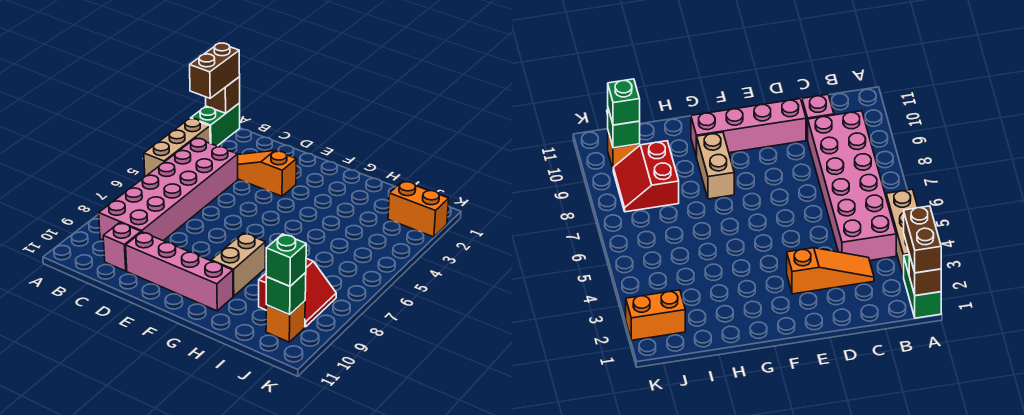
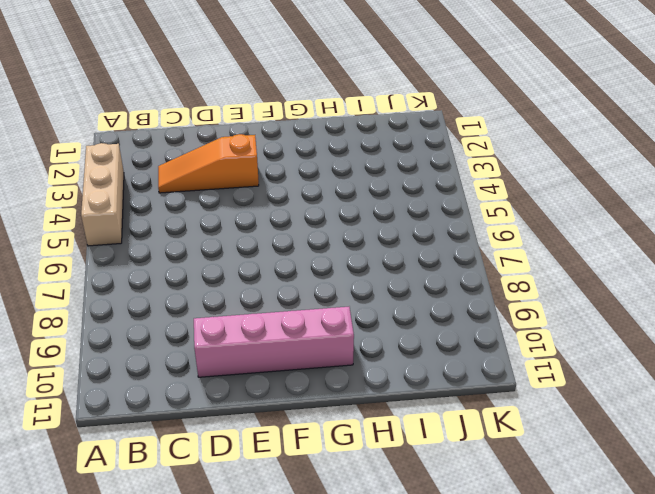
none -> green brick A1:A2 level 1
none -> pink brick B4:C9 level 1
none -> pink brick C10 level 1

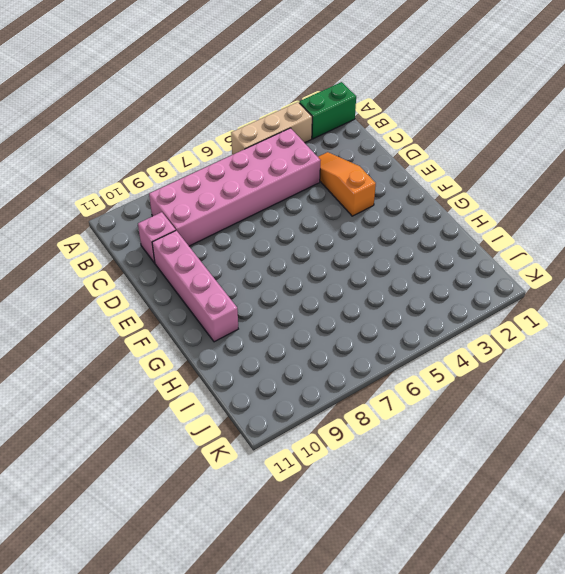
none -> tan brick G8:G9 level 1
none -> red slope I8:J9 level 1 top I
none -> orange brick J2:K2 level 1

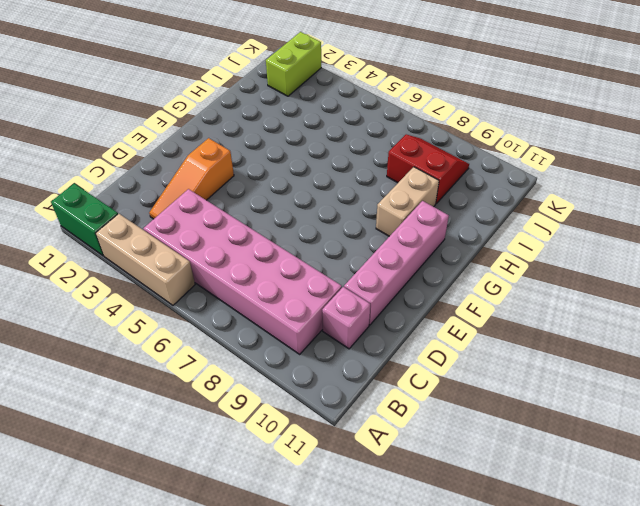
tan brick G9:H9 level 1 -> tan brick G8:G9 level 1
lime brick J2:K2 level 1 -> orange brick J2:K2 level 1
none -> orange brick J10 level 1
none -> brown brick A1 level 2
none -> green brick J10 level 2

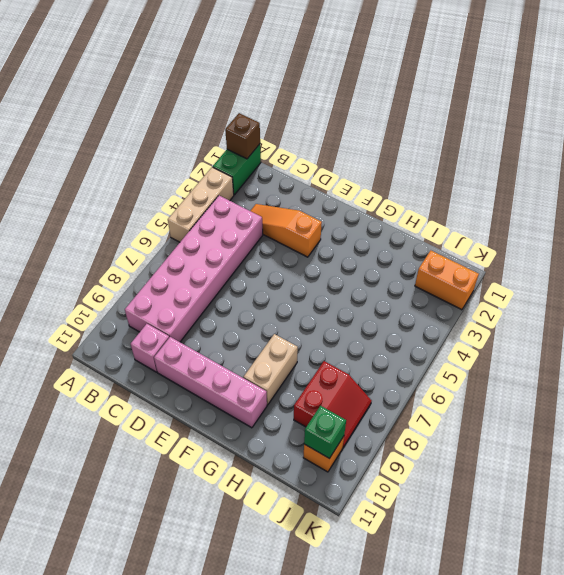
none -> brown brick A1:A2 level 3
none -> green brick J10 level 3

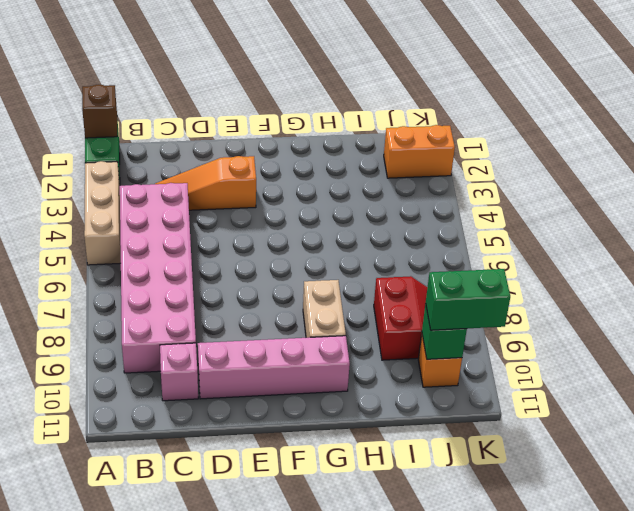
green brick J10:K10 level 3 -> green brick J10 level 3
none -> brown brick A1:A2 level 3

